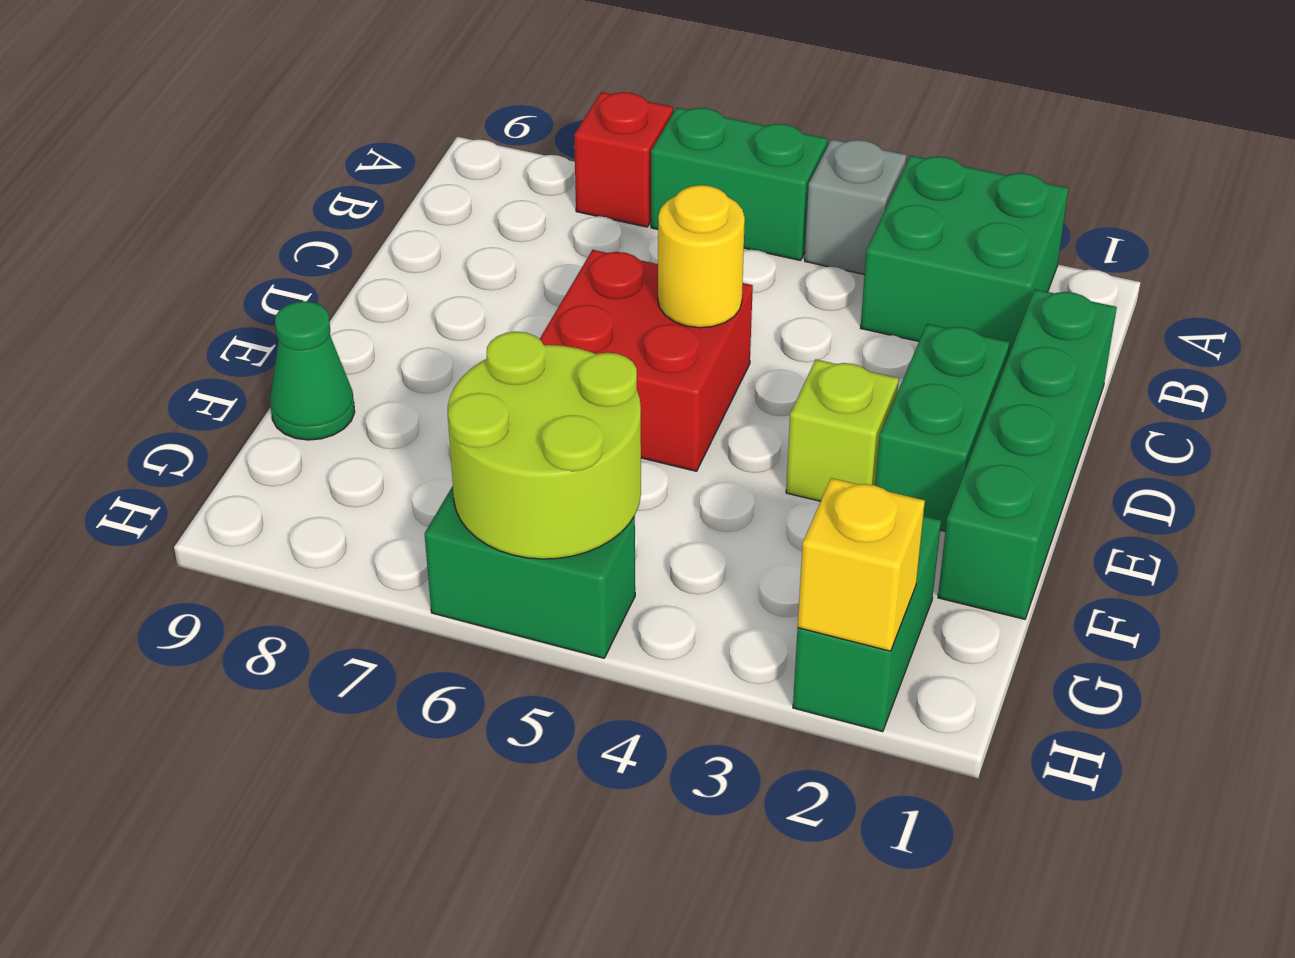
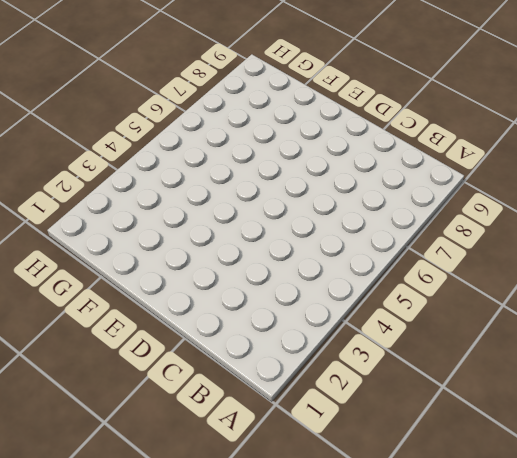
none -> green brick A2:B3 level 1
none -> grey brick A4 level 1
none -> green brick A5:A6 level 1

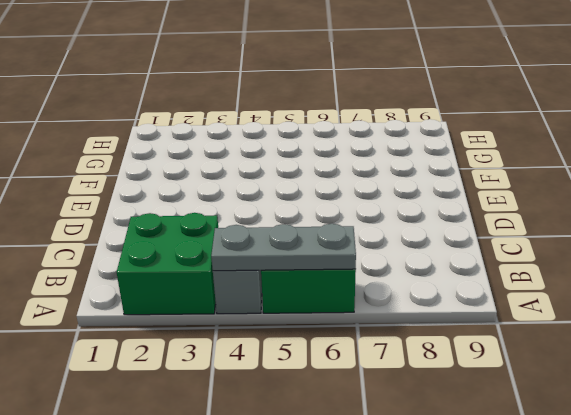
grey plate A4:A6 level 2 -> none
none -> red brick A7 level 1
none -> green brick C1:F1 level 1
none -> green brick D2:E2 level 1

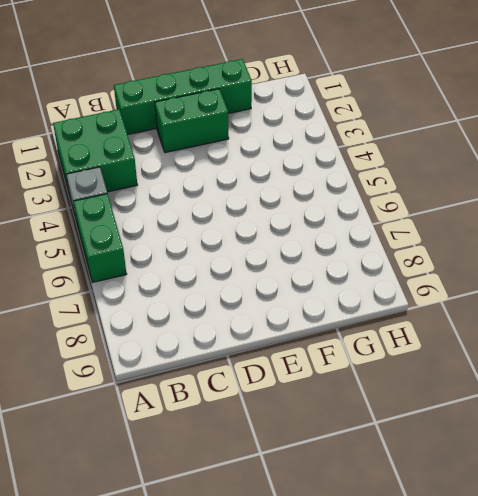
none -> red brick A7 level 1
none -> red brick D5:E6 level 1
none -> lime brick E3 level 1

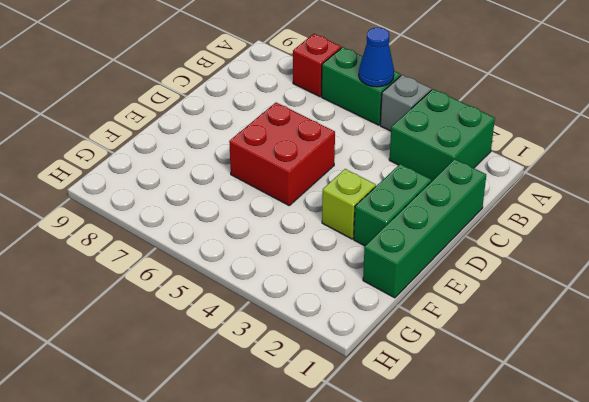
blue cone A5 level 2 -> none
none -> green cone F9 level 1
none -> green brick G2:H2 level 1
none -> green brick H5:H6 level 1

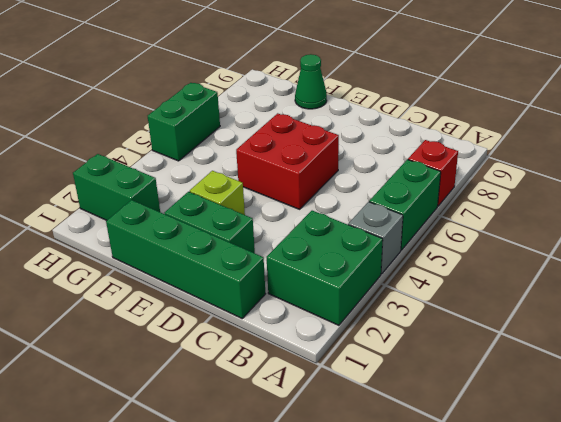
none -> yellow round brick D5 level 2
none -> lime round brick G5:H6 level 2
none -> yellow brick H2 level 2

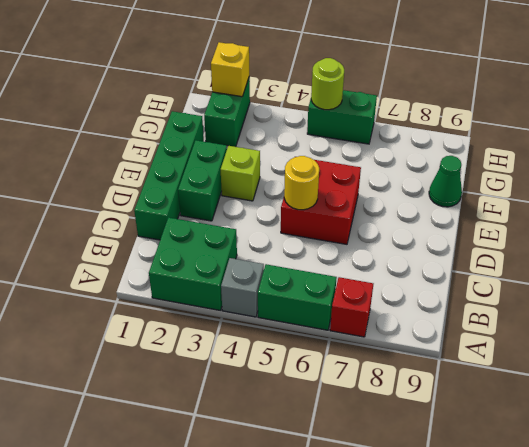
lime round brick H5 level 2 -> lime round brick G5:H6 level 2

